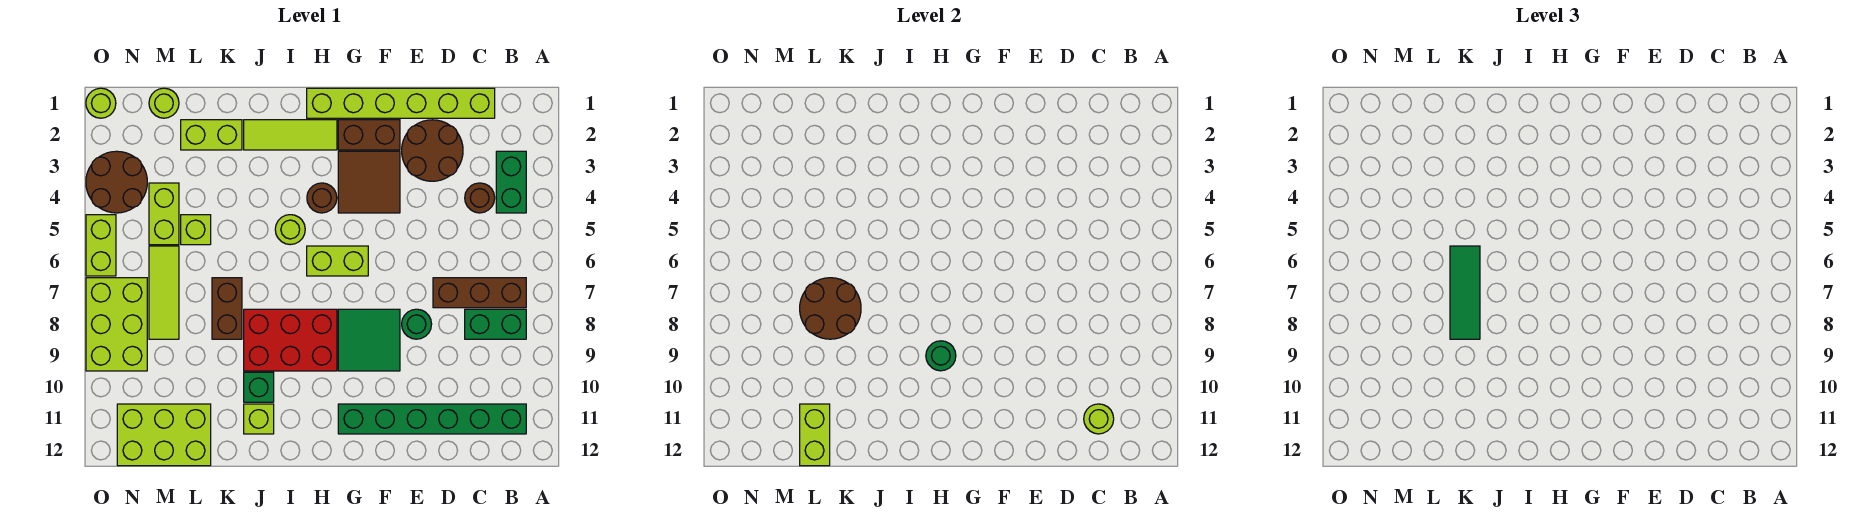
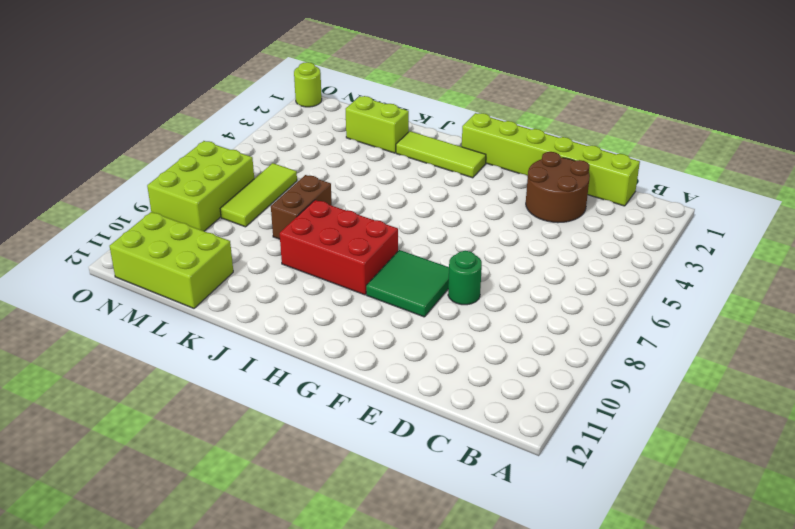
none -> green brick B3:B4 level 1
none -> brown brick B7:D7 level 1
none -> green brick B8:C8 level 1
none -> green brick B11:G11 level 1

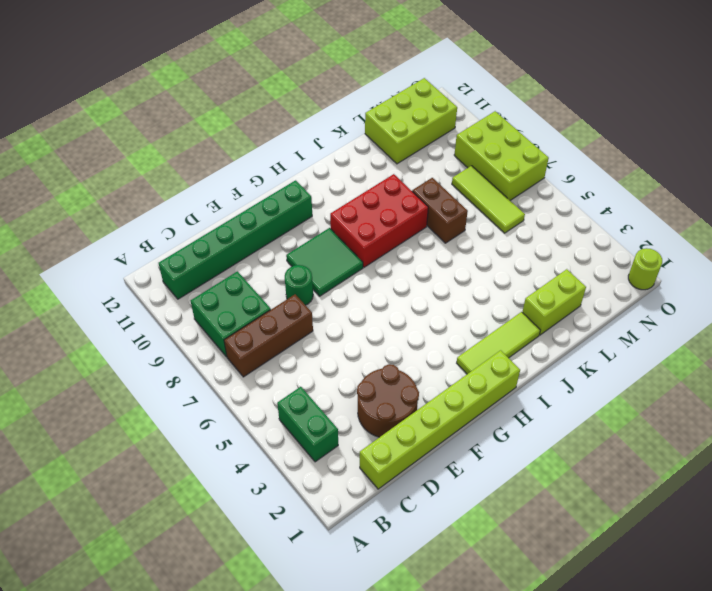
green brick B8:C9 level 1 -> green brick B8:C8 level 1
none -> brown round brick C4 level 1
none -> brown brick F2:G2 level 1
none -> brown tile F3:G4 level 1
none -> lime brick G6:H6 level 1

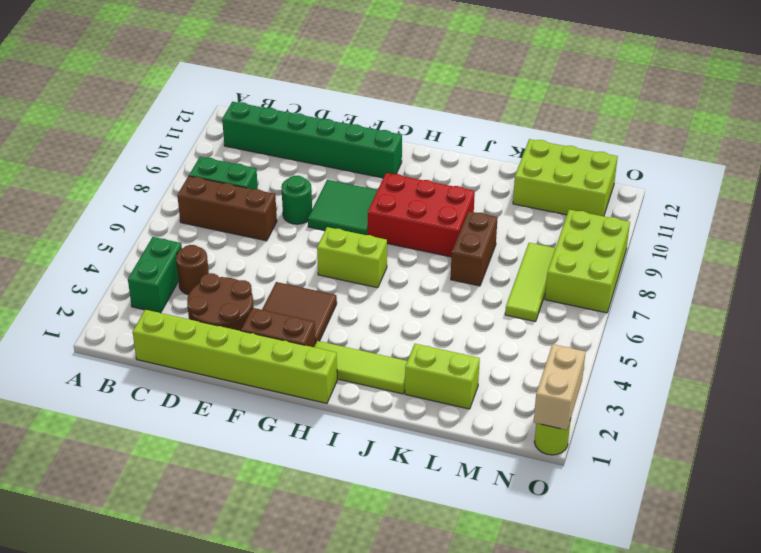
tan brick O1:O2 level 2 -> none
none -> brown round brick H4 level 1
none -> lime round brick I5 level 1
none -> green brick J10 level 1
none -> lime brick J11 level 1

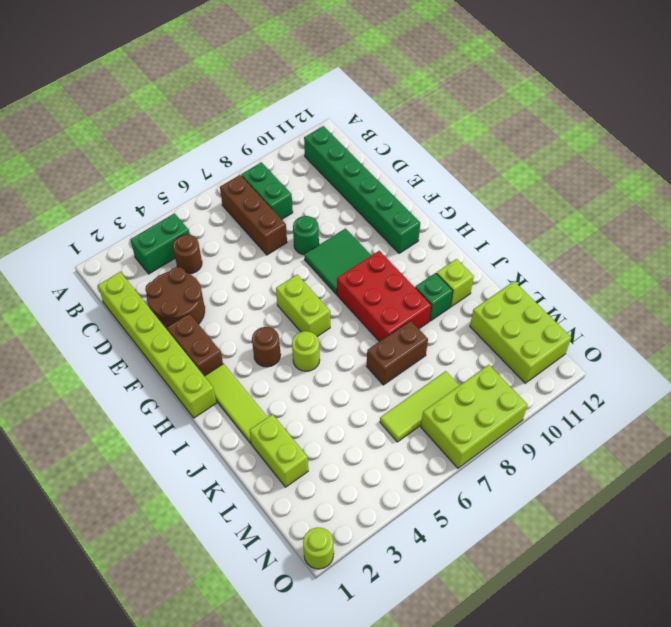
none -> brown tile F3:G4 level 1
none -> lime brick L5 level 1
none -> lime round brick M1 level 1
none -> lime brick M4:M5 level 1

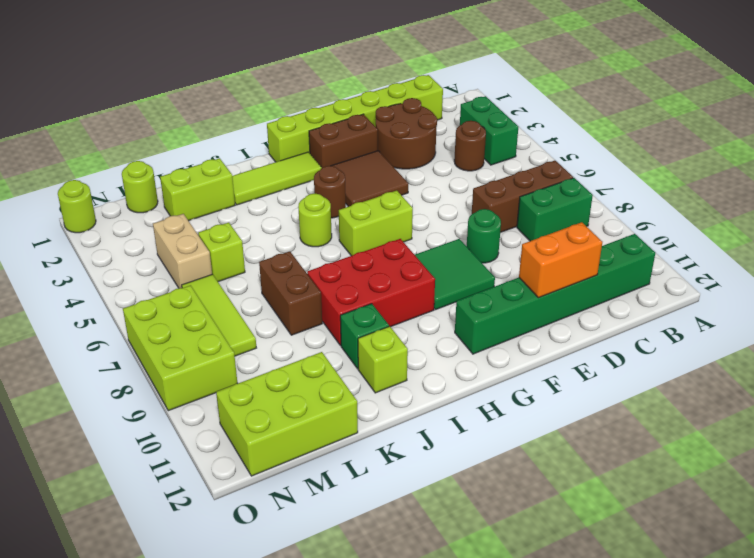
orange brick D11:E11 level 2 -> none
tan brick M4:M5 level 1 -> lime brick M4:M5 level 1
none -> brown round brick N3:O4 level 1
none -> lime brick O5:O6 level 1
none -> lime round brick C11 level 2
none -> green round brick H9 level 2

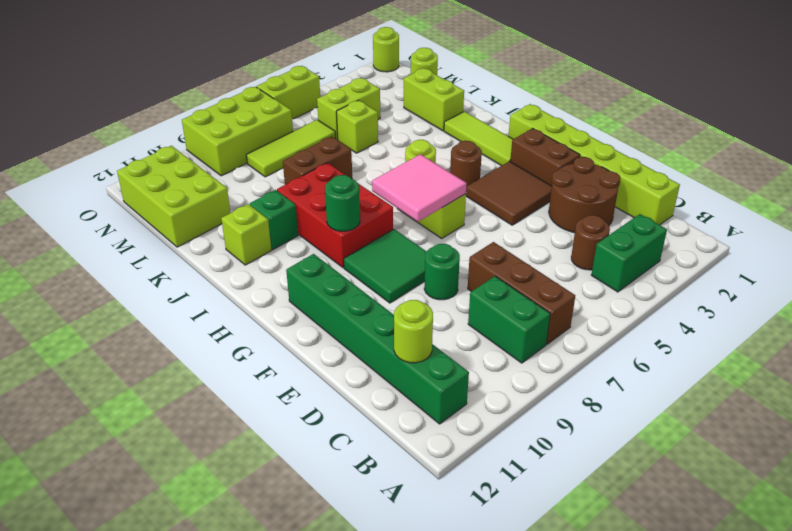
pink tile G6:H7 level 2 -> none
none -> brown round brick N3:O4 level 1
none -> brown round brick K7:L8 level 2
none -> lime brick L11:L12 level 2
none -> green tile K6:K8 level 3

